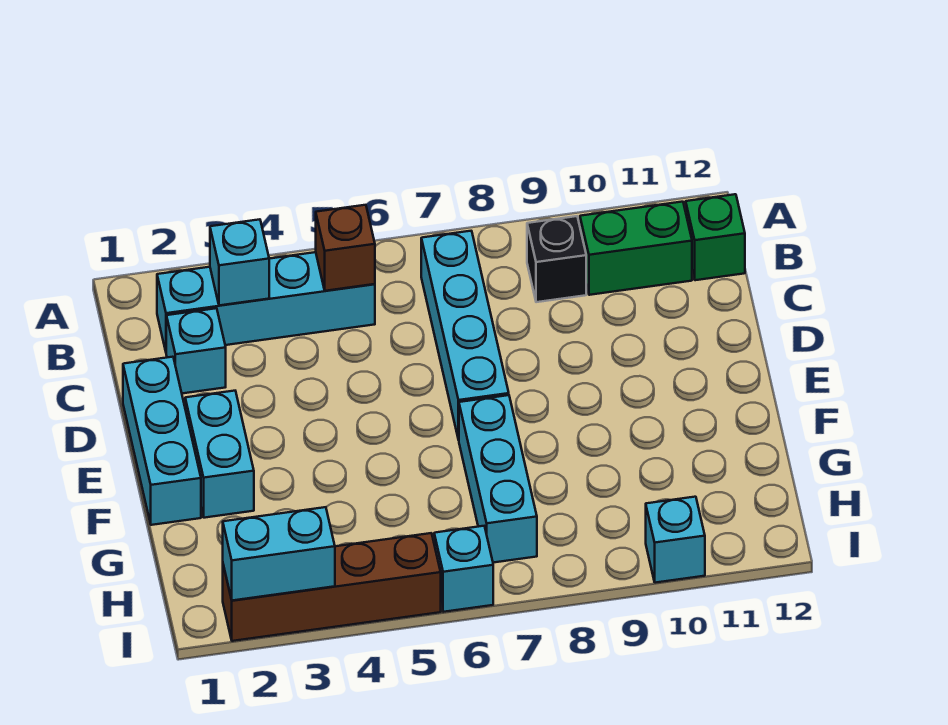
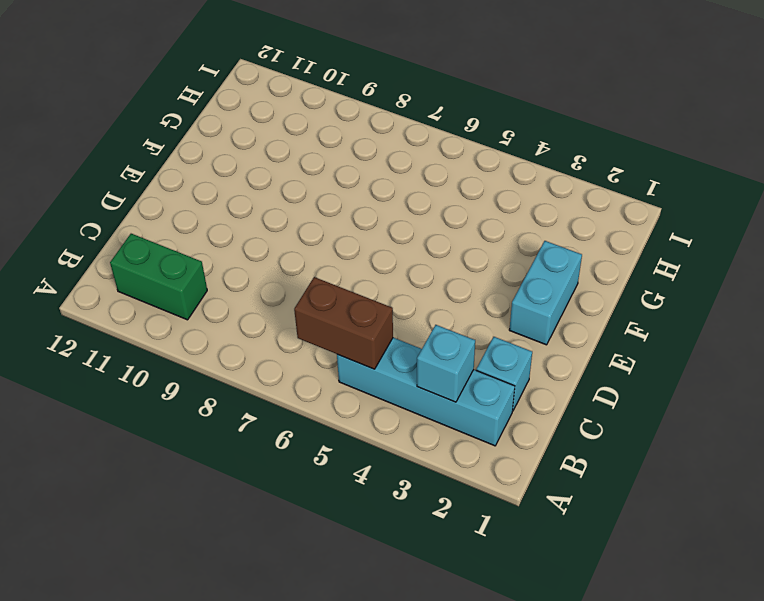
brown brick B5:B6 level 2 -> brown brick B5 level 2
none -> cyan brick B7:E7 level 1
none -> black brick B9 level 1
none -> green brick B12 level 1

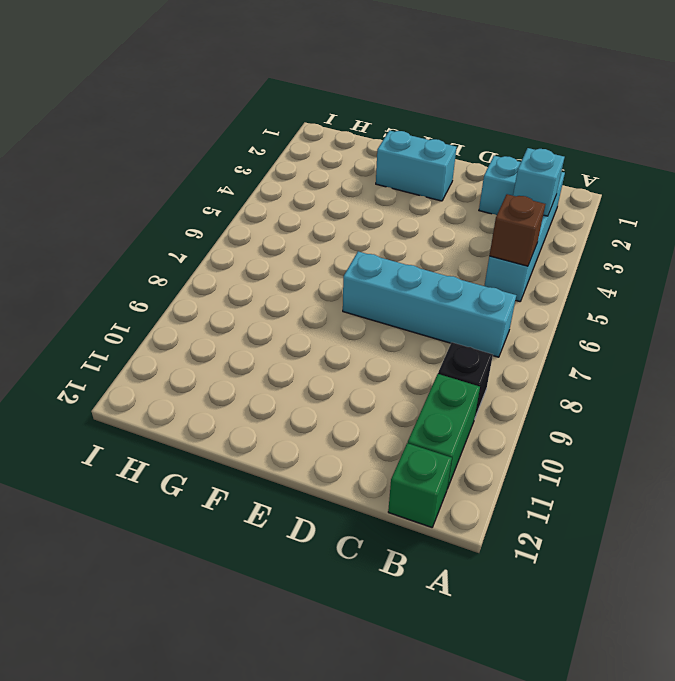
none -> cyan brick D1:F1 level 1
none -> cyan brick F7:H7 level 1
none -> brown brick I2:I5 level 1

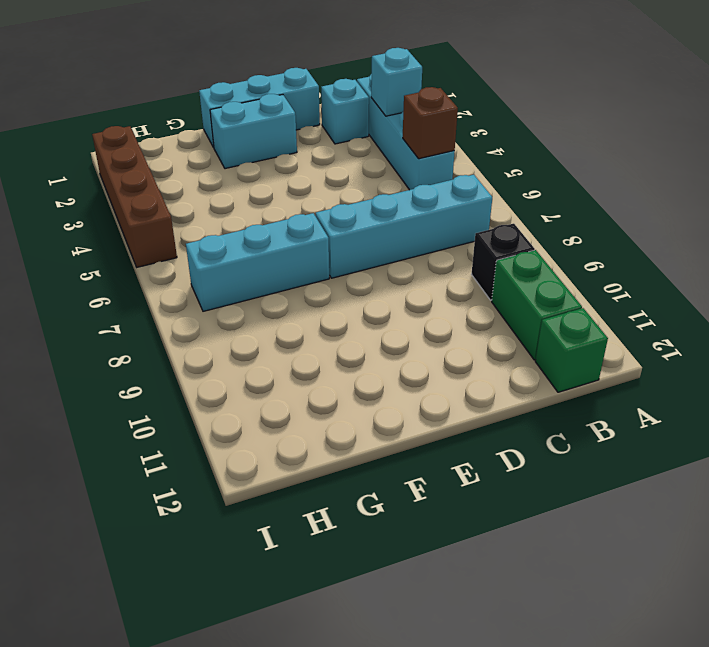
none -> cyan brick I6 level 1
none -> cyan brick I10 level 1
none -> cyan brick I2:I3 level 2

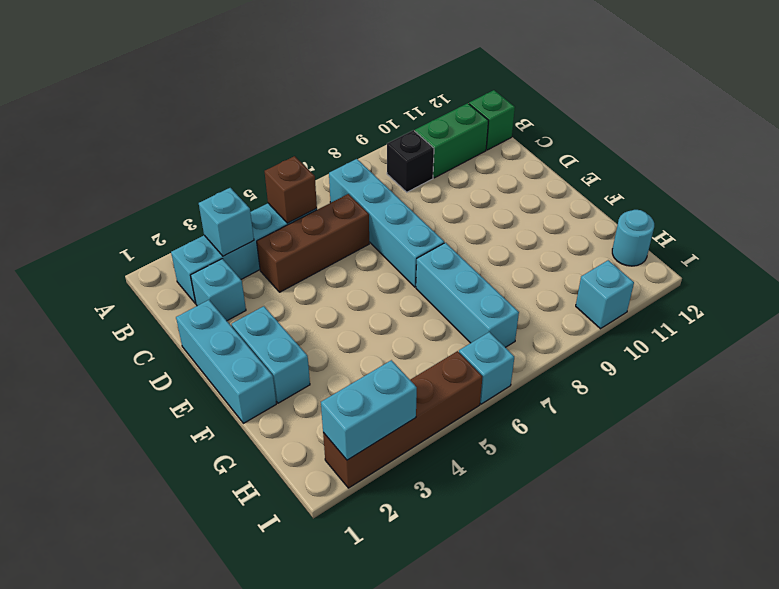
brown brick C4:C6 level 1 -> none
cyan round brick H12 level 1 -> none

